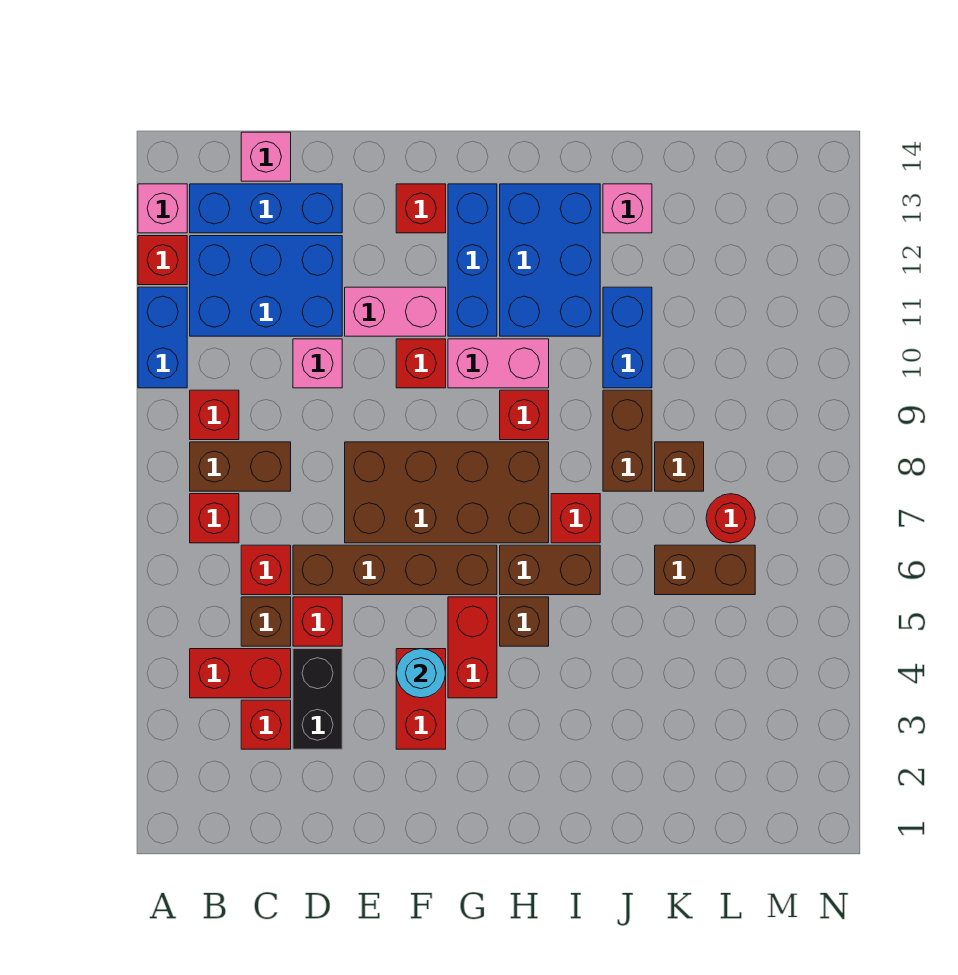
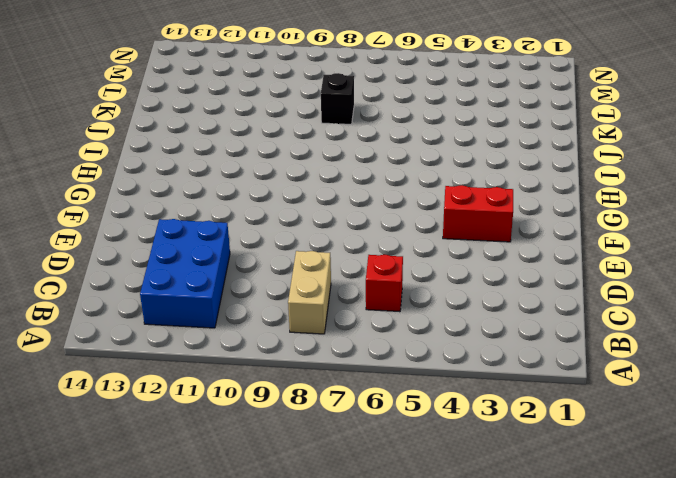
tan brick B8:C8 level 1 -> brown brick B8:C8 level 1
black brick K8 level 1 -> brown brick K8 level 1
none -> blue brick A10:A11 level 1
none -> red brick A12 level 1
none -> pink brick A13 level 1
none -> red brick B4:C4 level 1

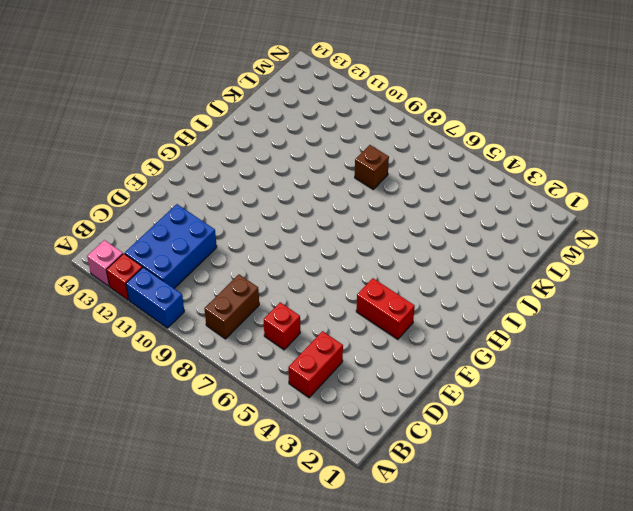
none -> red brick B7 level 1
none -> red brick B9 level 1
none -> blue brick B13:D13 level 1
none -> red brick C3 level 1

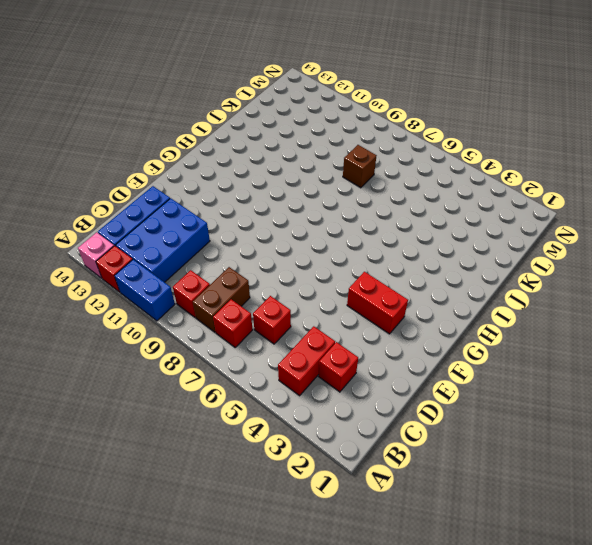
none -> brown brick C5 level 1
none -> pink brick C14 level 1
none -> black brick D3:D4 level 1
none -> red brick D5 level 1

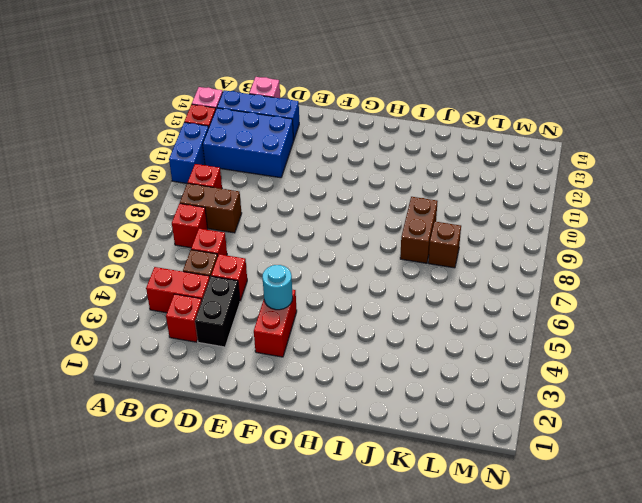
none -> brown brick D6:G6 level 1
none -> pink brick D10 level 1
none -> brown brick E7:H8 level 1
none -> pink brick E11:F11 level 1

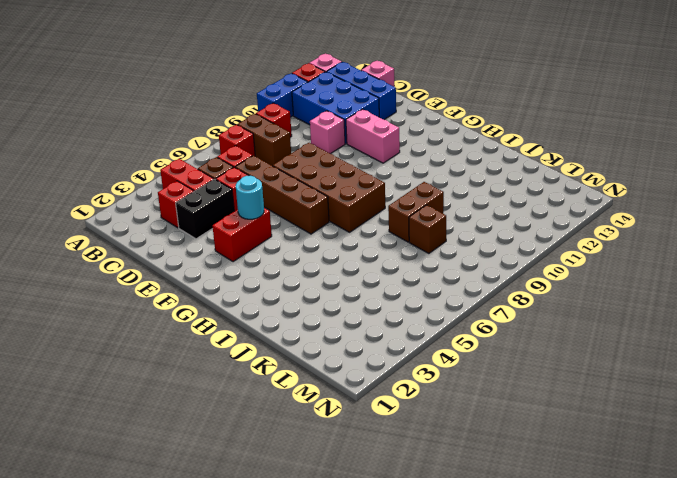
none -> red brick F10 level 1
none -> red brick F13 level 1
none -> red brick G4:G5 level 1
none -> pink brick G10:H10 level 1

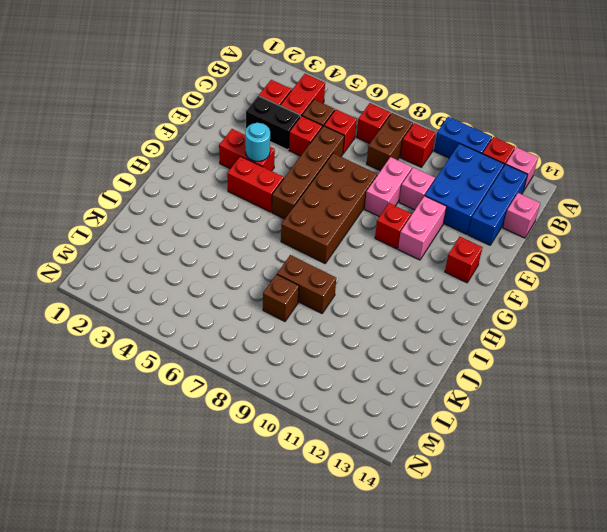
pink brick D9:E9 level 1 -> pink brick G10:H10 level 1
none -> blue brick G11:G13 level 1
none -> brown brick H5 level 1
none -> brown brick H6:I6 level 1
none -> red brick H9 level 1

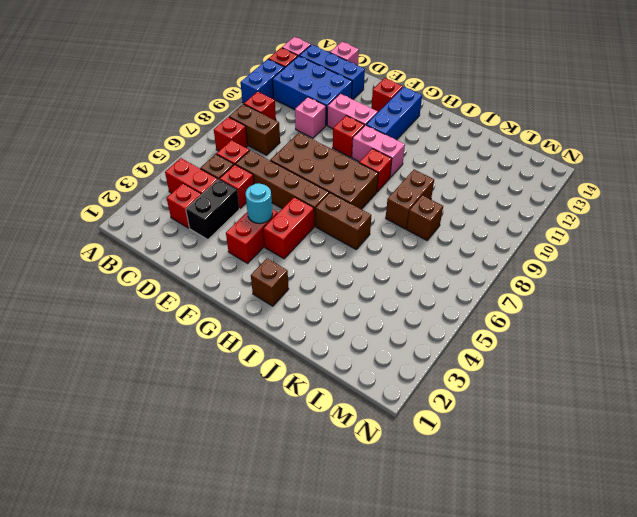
brown brick H2 level 1 -> brown brick H5 level 1
none -> blue brick H11:I13 level 1
none -> red brick I7 level 1
none -> blue brick J10:J11 level 1
none -> pink brick J13 level 1

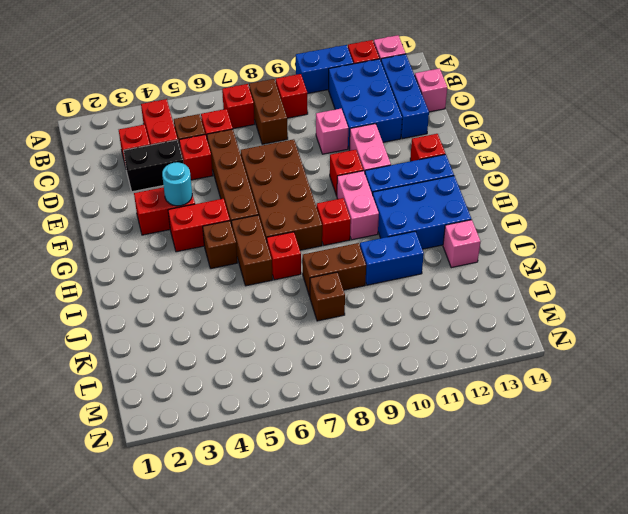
none -> brown brick K6:L6 level 1
none -> red round brick L7 level 1

